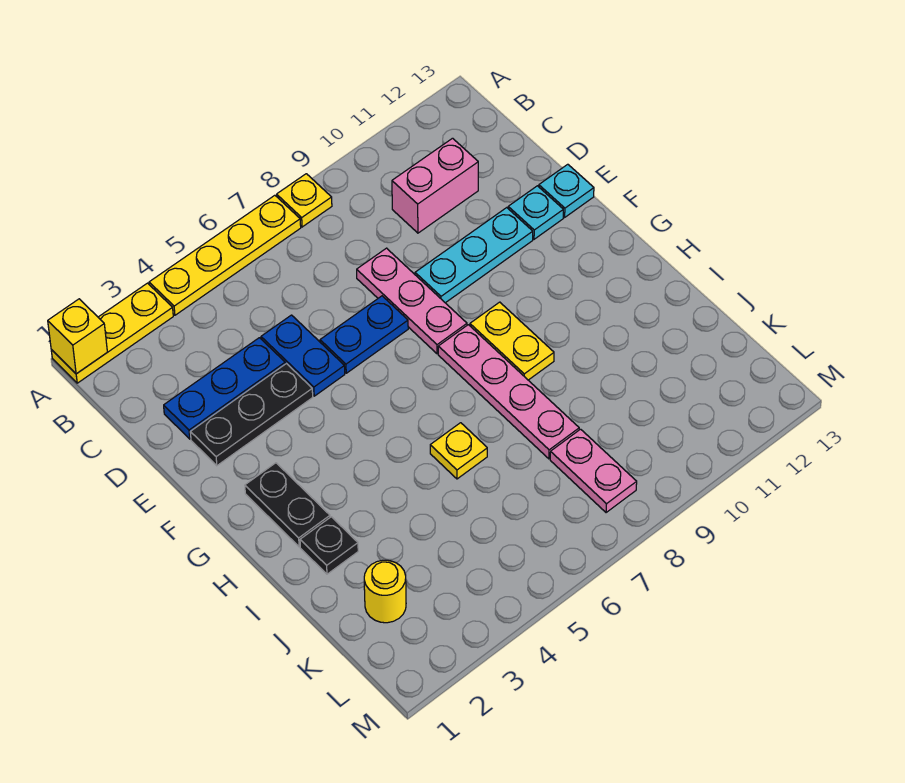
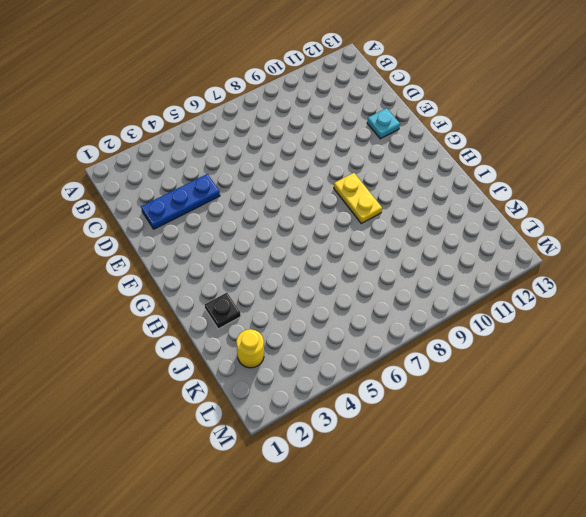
none -> yellow plate A1:A3 level 1
none -> yellow plate A4:A7 level 1
none -> yellow plate A8 level 1

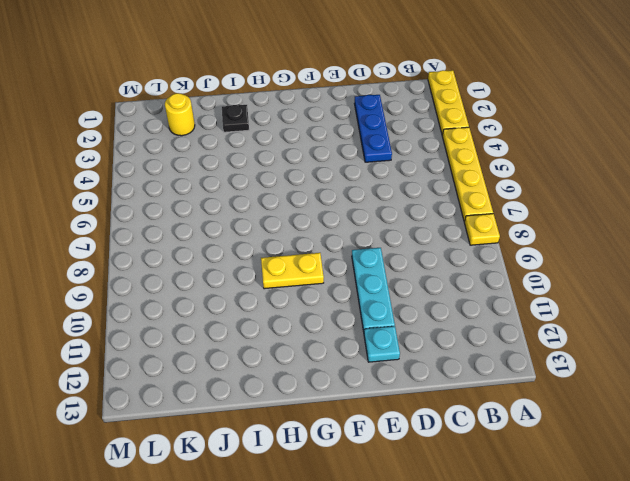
none -> pink brick C10:C11 level 1
none -> blue plate D5:E5 level 1
none -> pink plate D8:F8 level 1

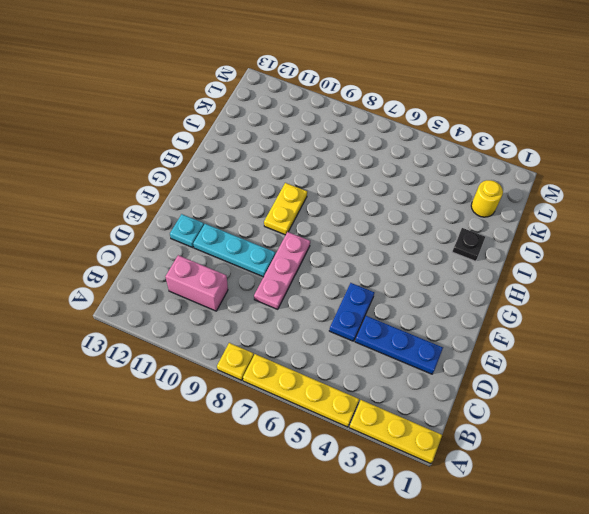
none -> black plate E2:E4 level 1
none -> blue plate E6:E7 level 1
none -> cyan plate E13 level 1

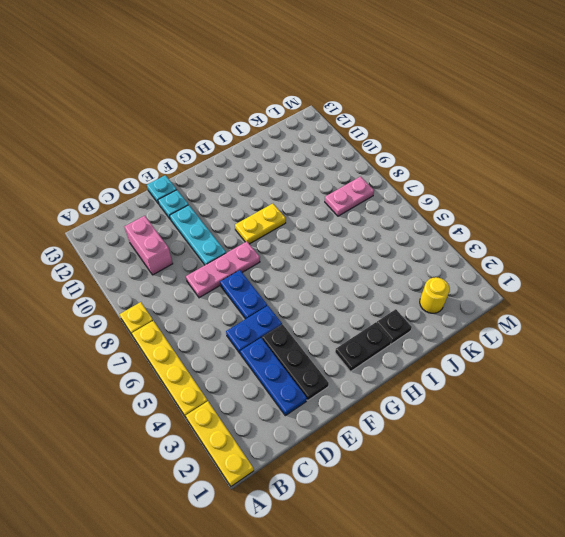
none -> pink plate G8:J8 level 1
none -> yellow plate I6 level 1
none -> yellow brick A1 level 2

